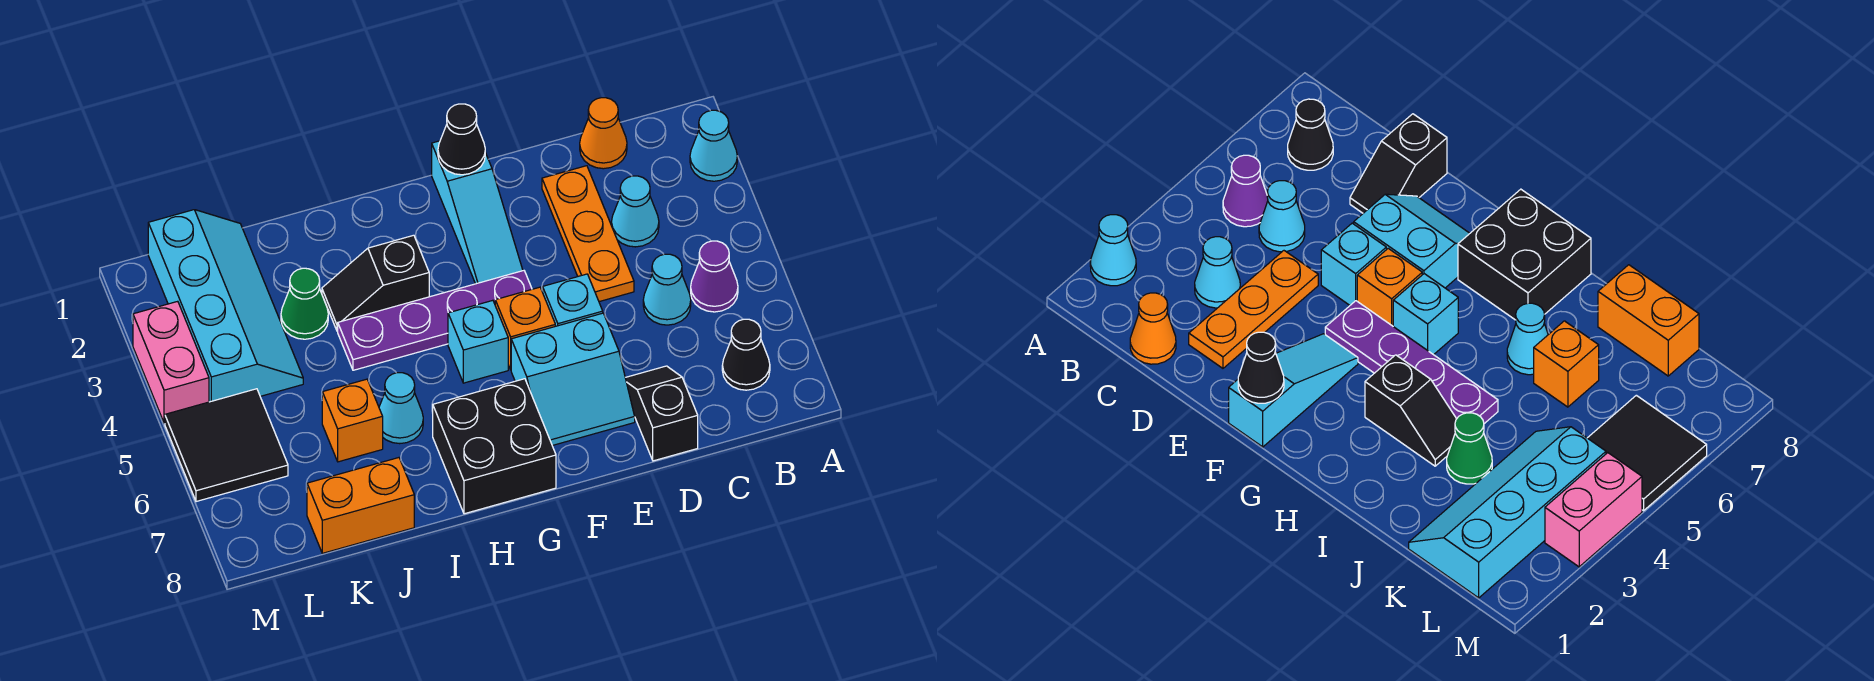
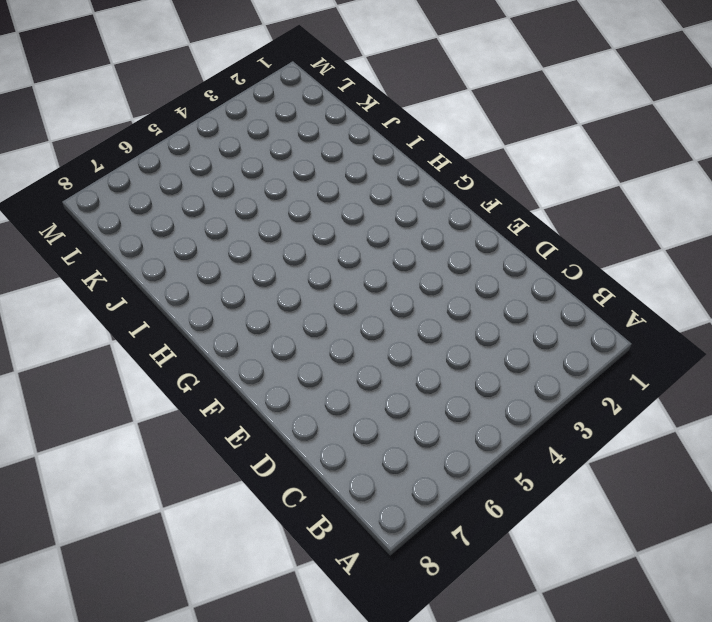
none -> cyan cone A2 level 1
none -> purple cone B5 level 1
none -> black cone B7 level 1

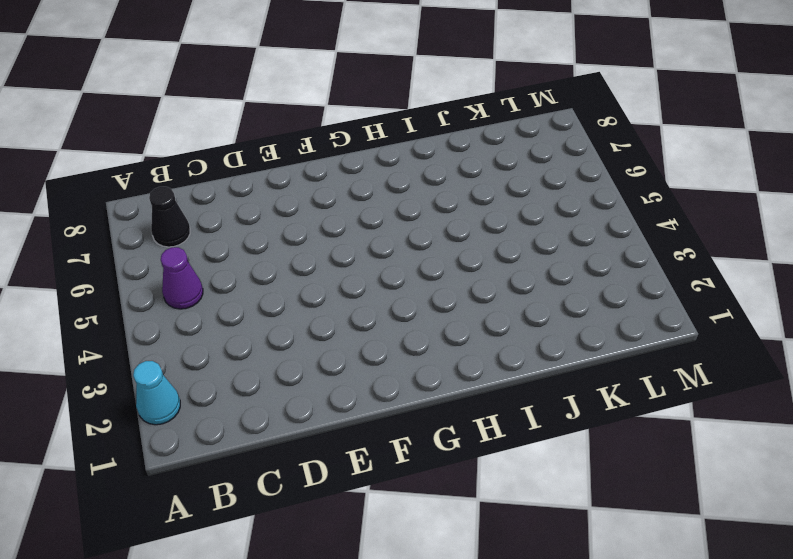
none -> orange cone C1 level 1
none -> cyan cone C3 level 1
none -> cyan cone C5 level 1

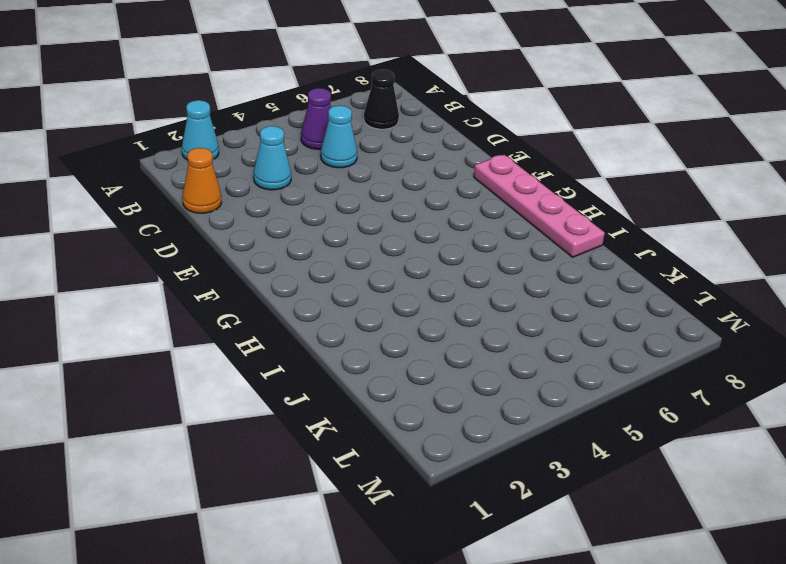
pink plate F8:I8 level 1 -> black brick G7:H8 level 1
none -> orange plate D2:D4 level 1
none -> black slope D7:D8 level 1 top 8
none -> cyan brick E5 level 1

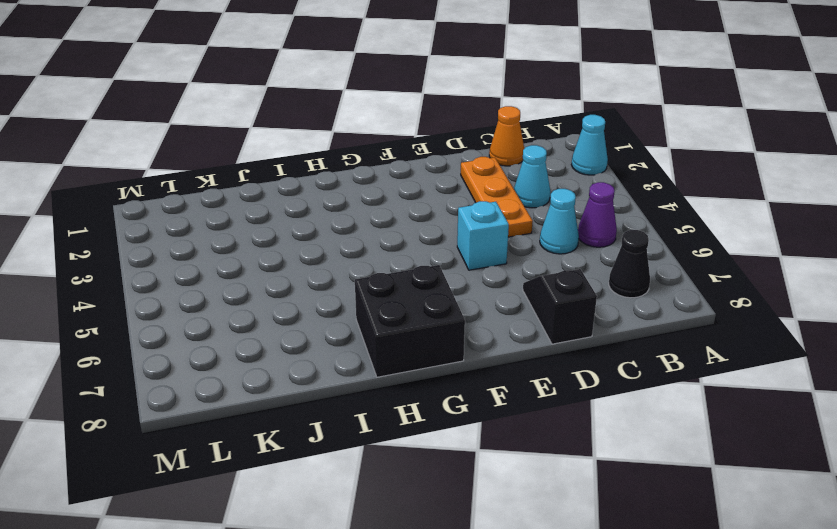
none -> cyan slope E6:F7 level 1 top 6
none -> cyan slope F1:F3 level 1 top 1
none -> purple plate F4:I4 level 1

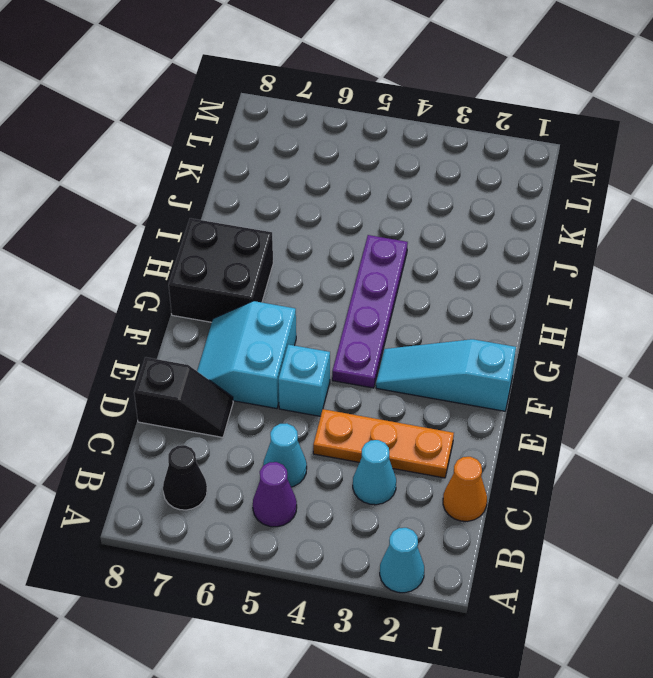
none -> orange brick F5 level 1
none -> cyan brick G5 level 1
none -> black slope H3:I3 level 1 top H

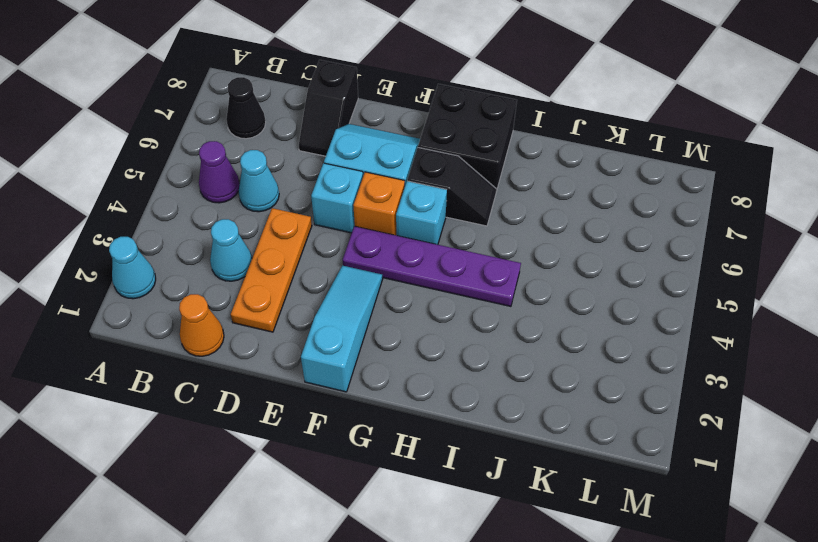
black slope G6:H6 level 1 top G -> black slope H3:I3 level 1 top H
none -> cyan cone I6 level 1
none -> green cone J3 level 1
none -> orange brick J6 level 1

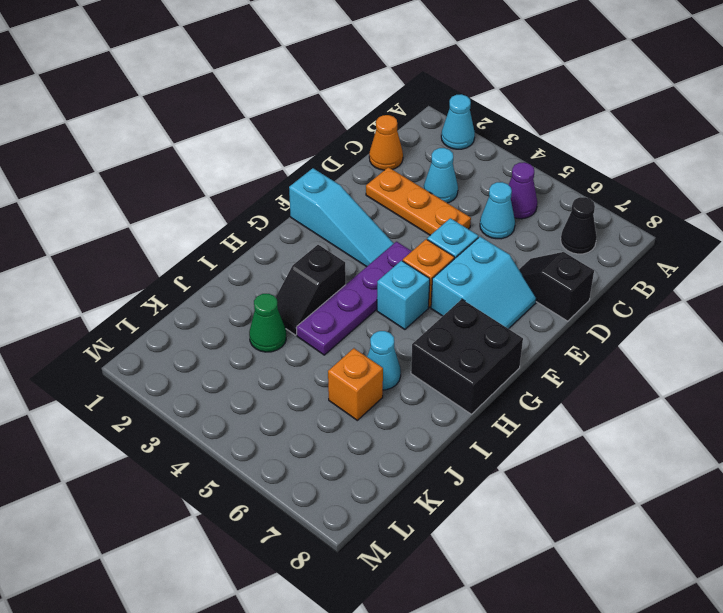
none -> orange brick J8:K8 level 1
none -> cyan slope K1:L4 level 1 top L
none -> black tile L5:M6 level 1

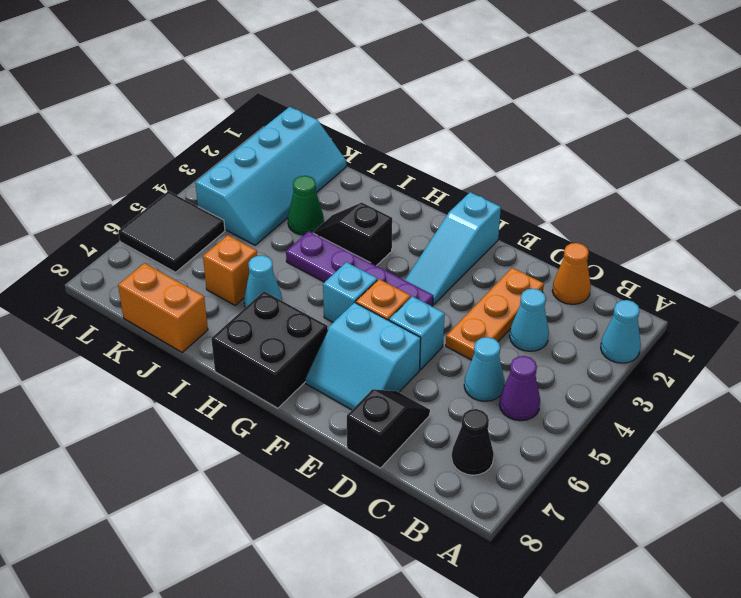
none -> pink brick M3:M4 level 1
none -> black cone F1 level 2

